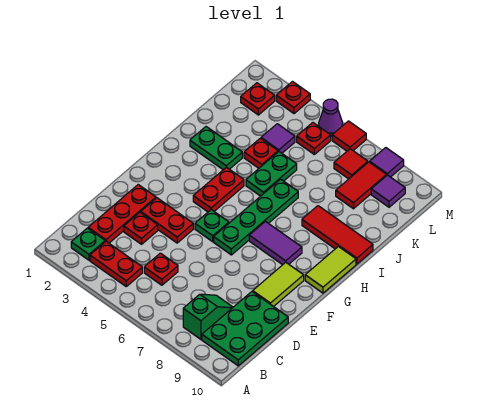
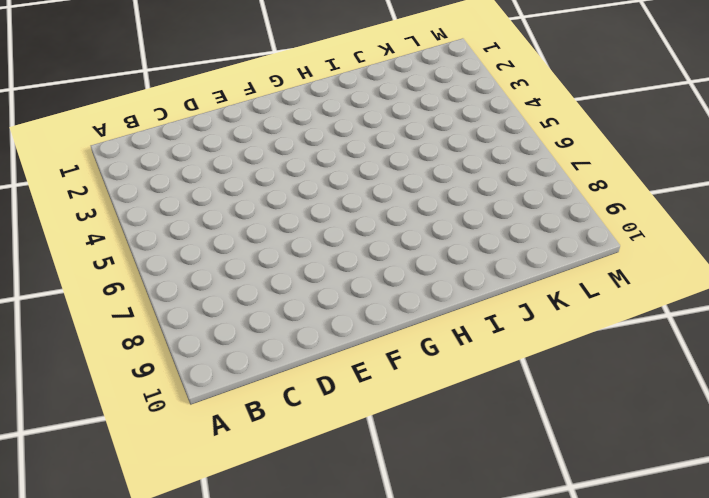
none -> green plate B2 level 1
none -> red plate B3:B4 level 1
none -> green slope B8:C8 level 1 top B

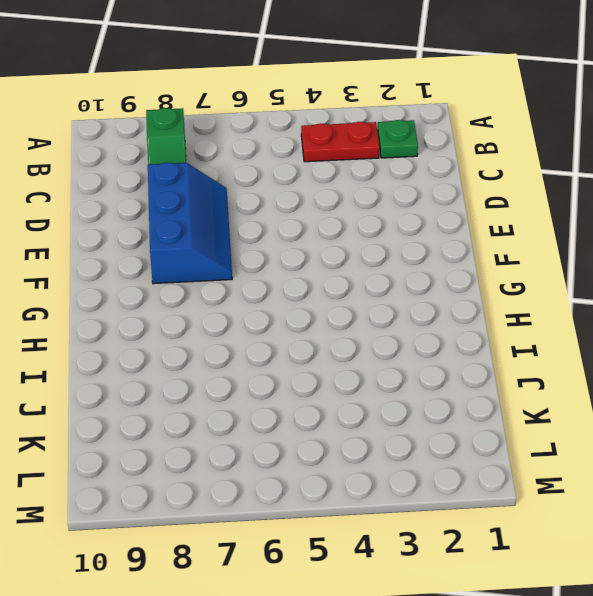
blue slope D7:F8 level 1 top 8 -> none
none -> green plate B9:D10 level 1
none -> red plate C2:E2 level 1
none -> red plate C5 level 1

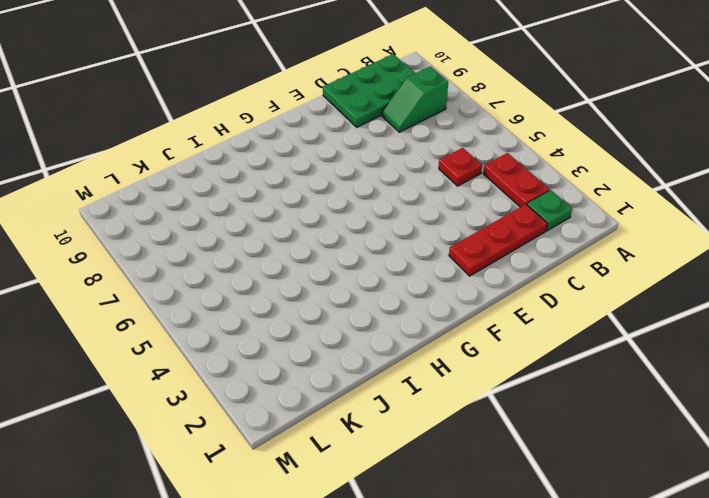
none -> red plate D3 level 1
none -> red plate E3:E4 level 1
none -> lime tile E9:F9 level 1

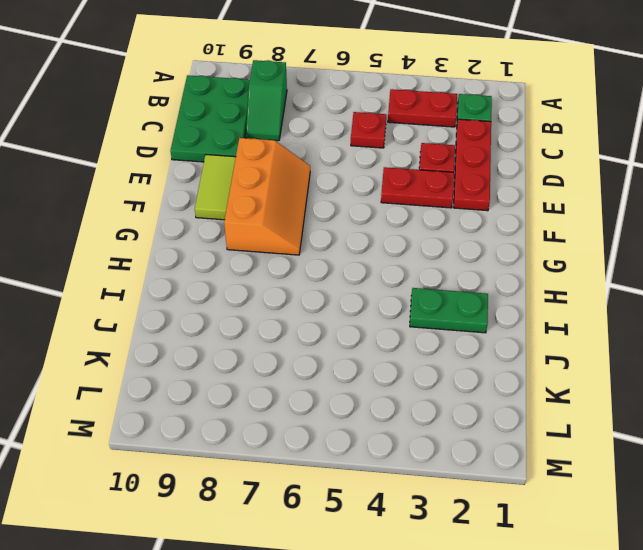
orange slope E7:G8 level 1 top 8 -> purple tile G7:G8 level 1
none -> green plate F5 level 1
none -> green plate F6:I6 level 1
none -> red plate G4:H4 level 1

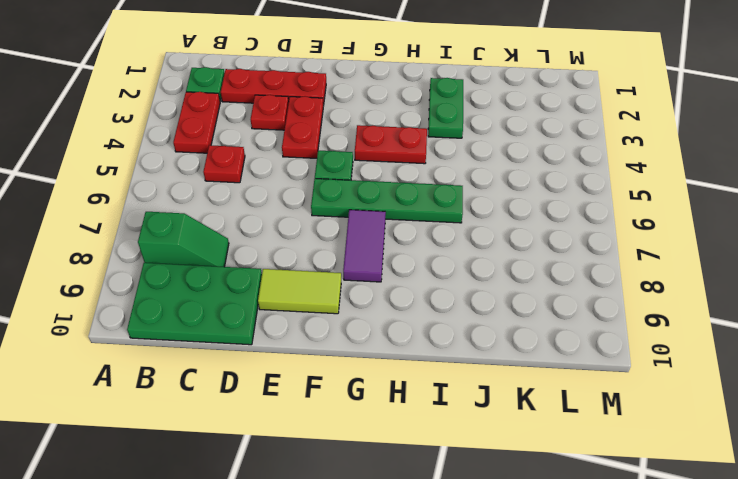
none -> lime tile G10:H10 level 1
none -> green plate I5:J5 level 1
none -> red tile I8:I10 level 1

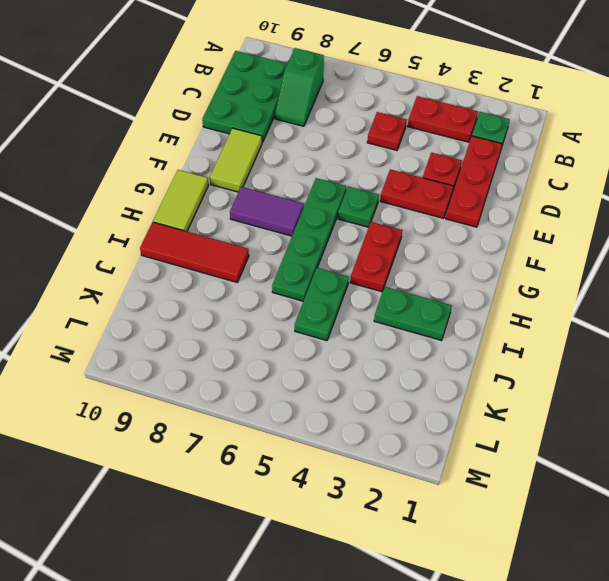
none -> red plate J4 level 1
none -> purple tile K4 level 1
none -> red tile K8:L8 level 1

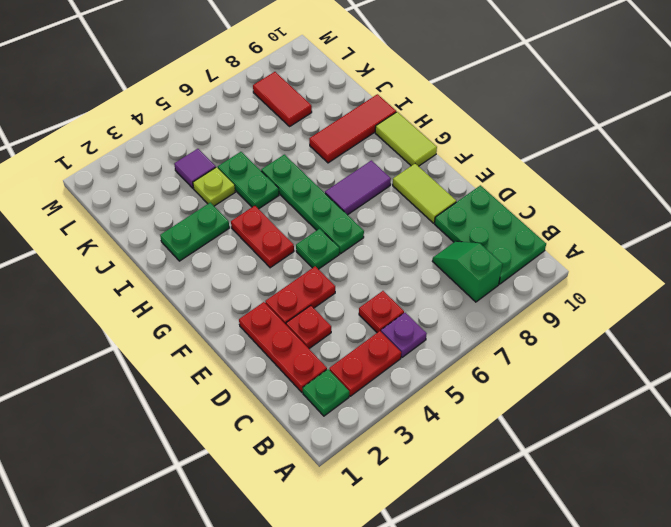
purple plate B5 level 1 -> none
lime plate J4 level 1 -> red plate J4 level 1
none -> red plate L2 level 1
none -> red plate L5 level 1
none -> red tile L7 level 1

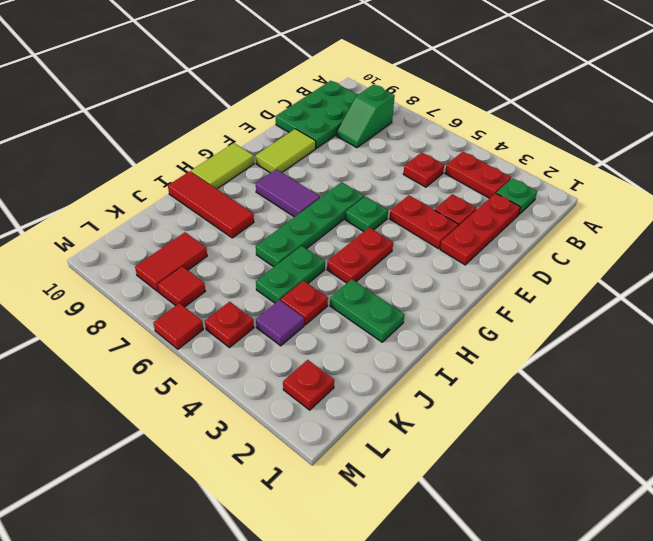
none -> purple tile L9 level 1
none -> red plate M3 level 1
none -> purple cone M5 level 1

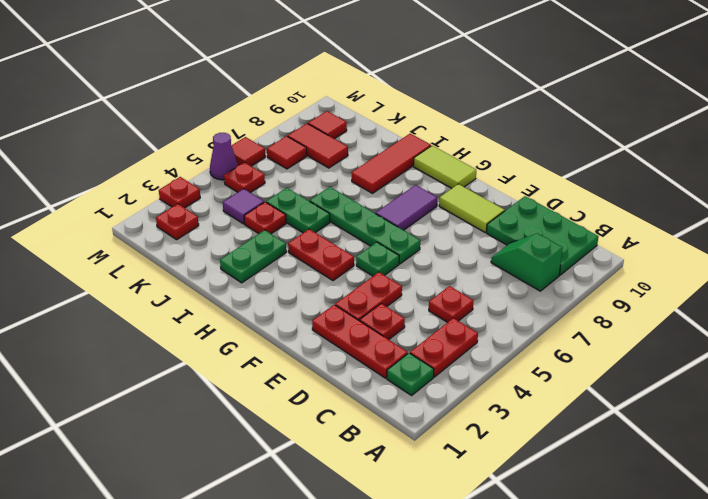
red tile L9 level 1 -> purple tile L9 level 1
none -> purple tile M8 level 1

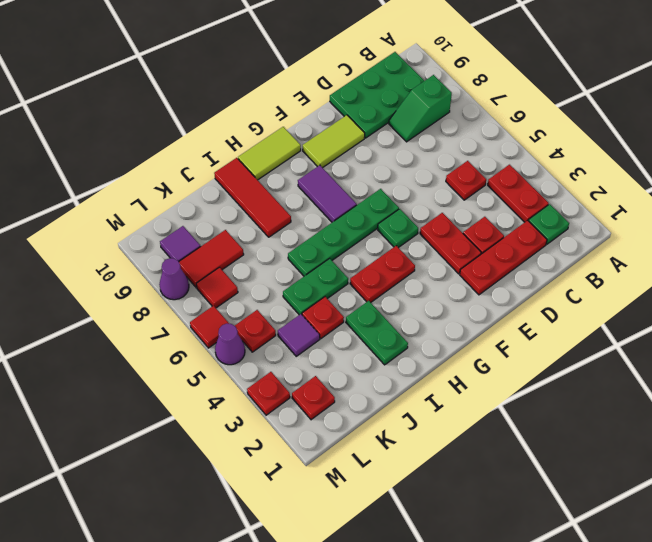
purple cone M8 level 1 -> purple tile M8 level 1

